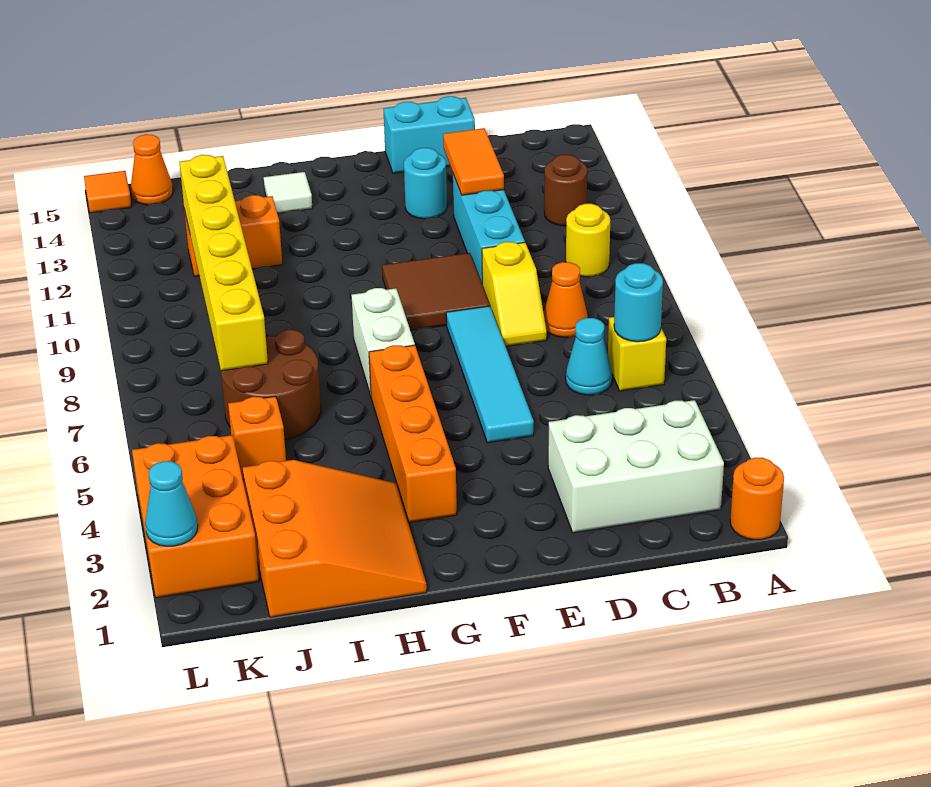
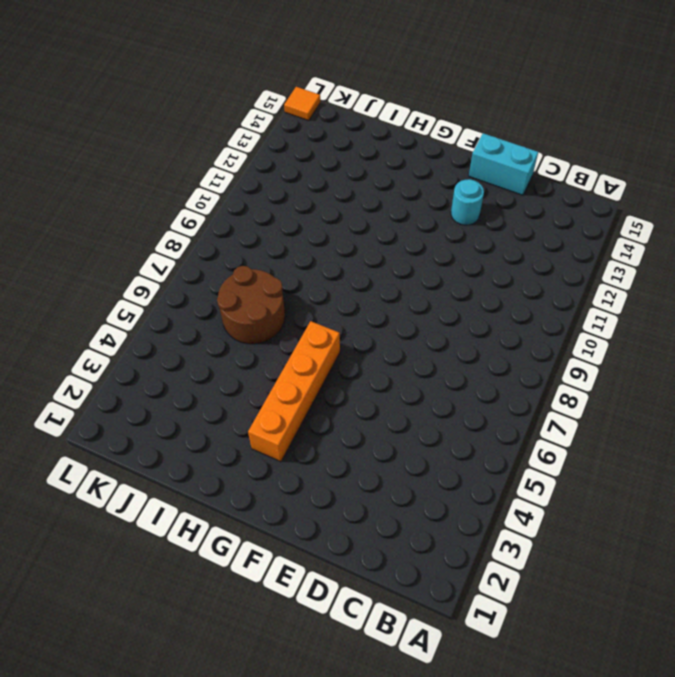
none -> orange round brick A1 level 1
none -> white brick B2:D3 level 1
none -> yellow brick B6 level 1

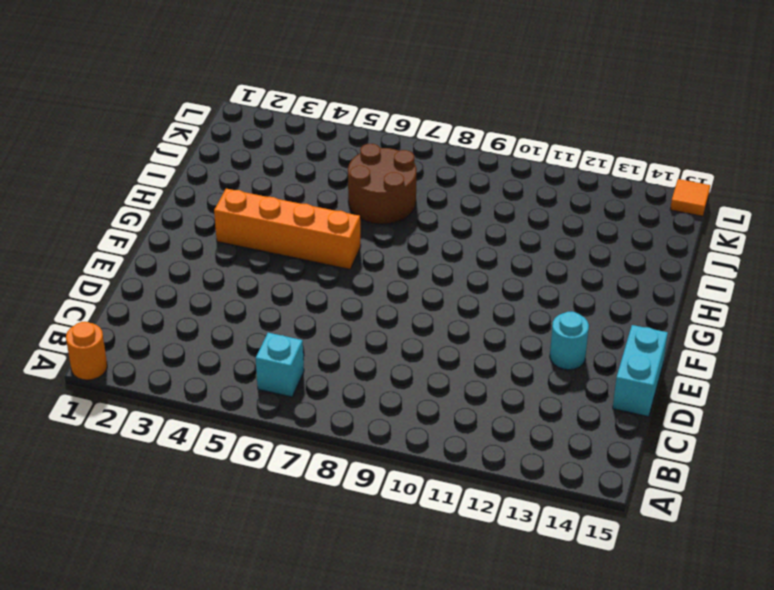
cyan brick B6 level 1 -> yellow brick B6 level 1
none -> white brick B2:D3 level 1
none -> yellow round brick B10 level 1
none -> brown round brick B12 level 1

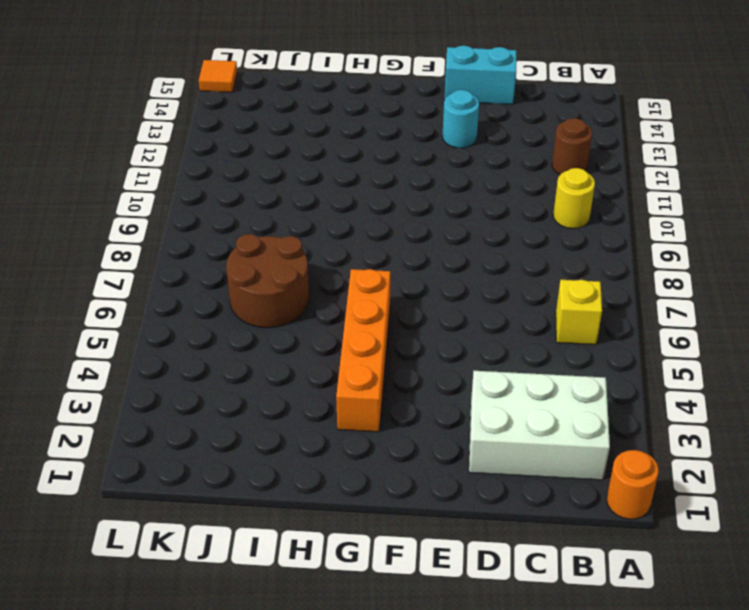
none -> cyan cone C6 level 1
none -> orange cone C8 level 1
none -> yellow slope D8:D9 level 1 top 9

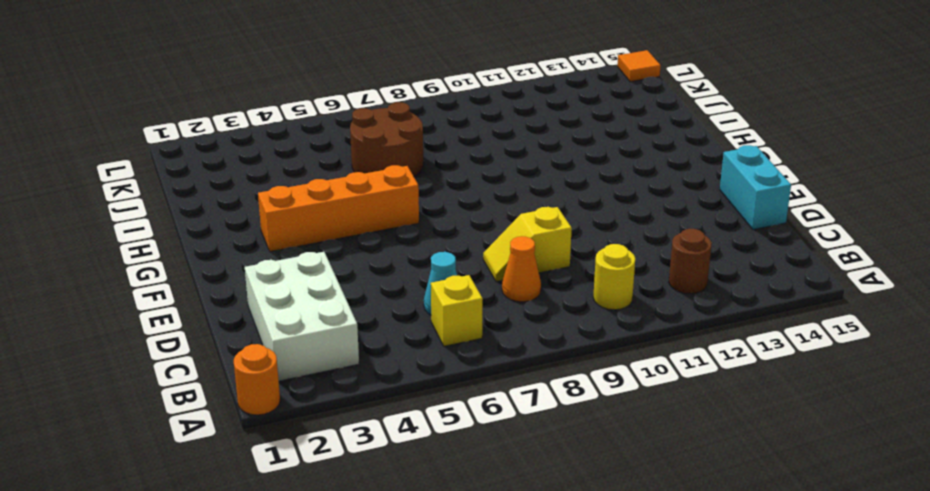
none -> cyan brick D10:D12 level 1
none -> cyan tile E5:E8 level 1
none -> brown tile E9:F10 level 1

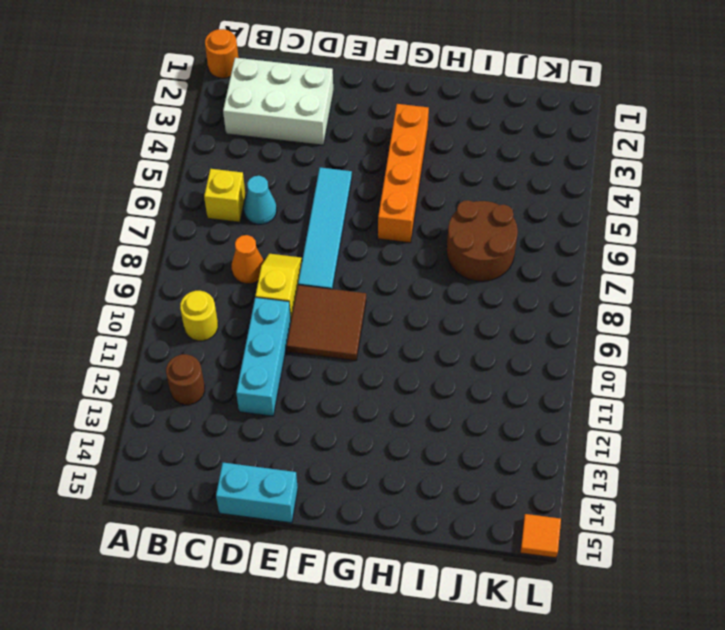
none -> cyan round brick E13 level 1
none -> white brick G7:G8 level 1
none -> orange slope H1:J3 level 1 top J

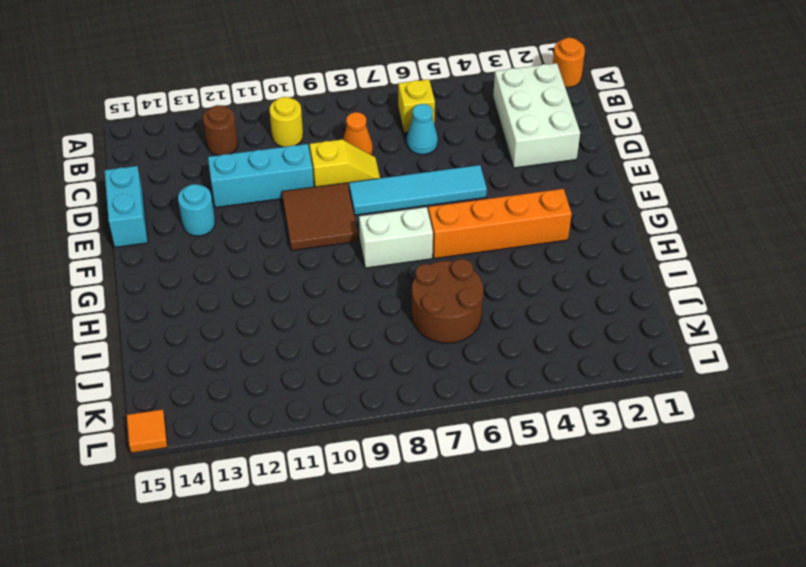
none -> orange slope H1:J3 level 1 top J
none -> white tile H14 level 1
none -> orange brick I12:J12 level 1

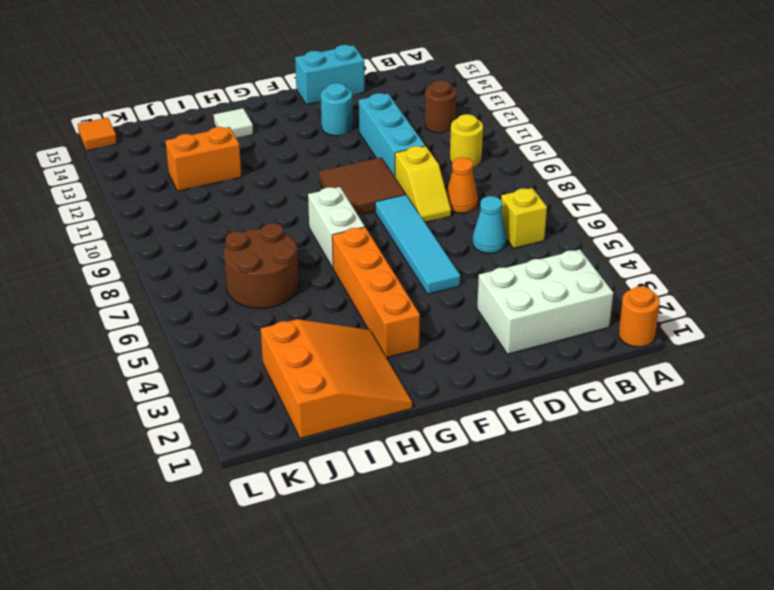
none -> orange brick J5 level 1
none -> orange brick K2:L4 level 1
none -> orange cone K15 level 1

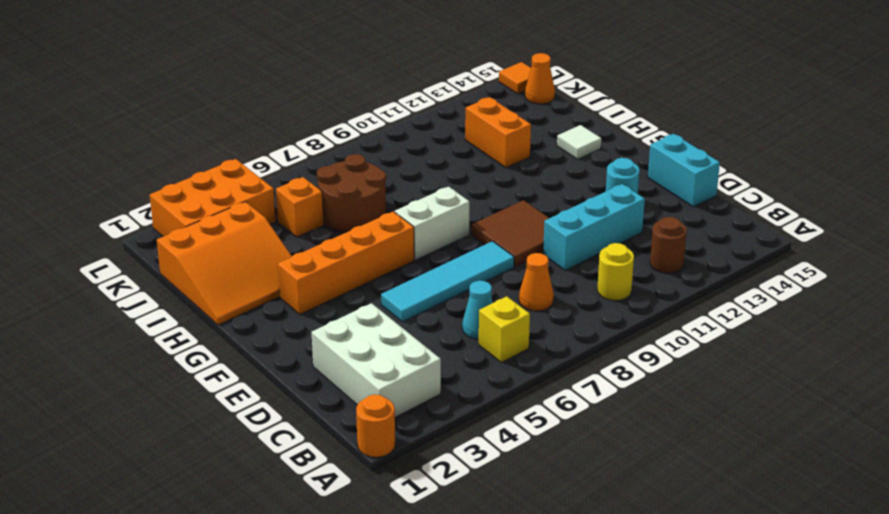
none -> yellow slope D8:D9 level 1 top 9
none -> cyan round brick B6 level 2
none -> orange tile D12:D13 level 2

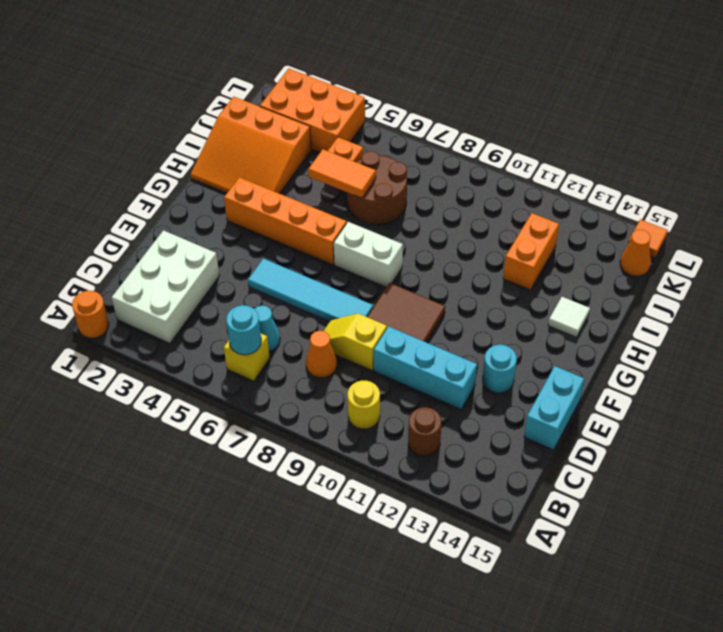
orange tile I5:I6 level 2 -> orange tile D12:D13 level 2
none -> yellow brick J7:J12 level 2
none -> cyan cone L2 level 2

